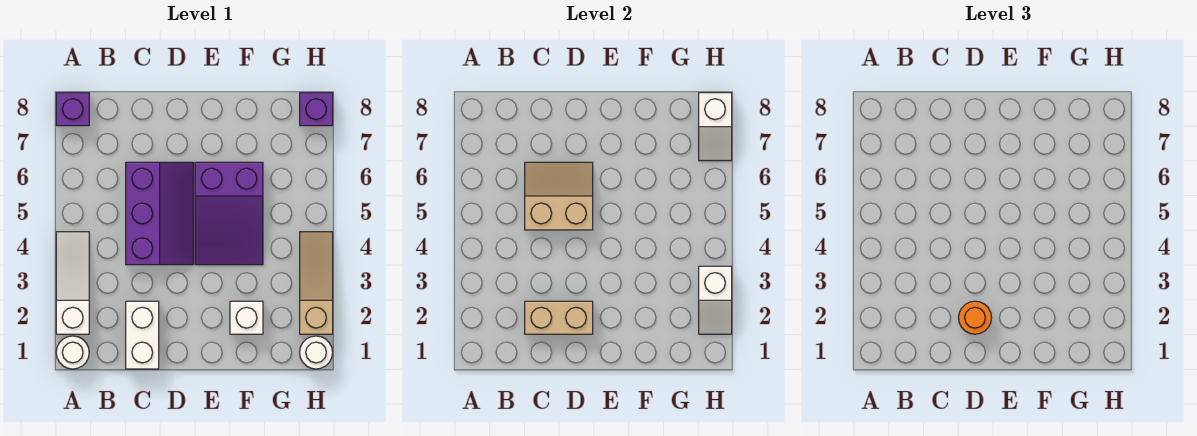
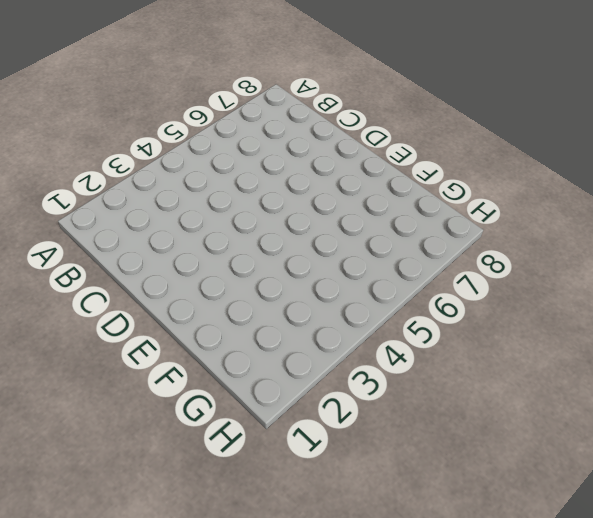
none -> white round brick A1 level 1
none -> white slope A2:A4 level 1 top 2
none -> purple brick A8 level 1

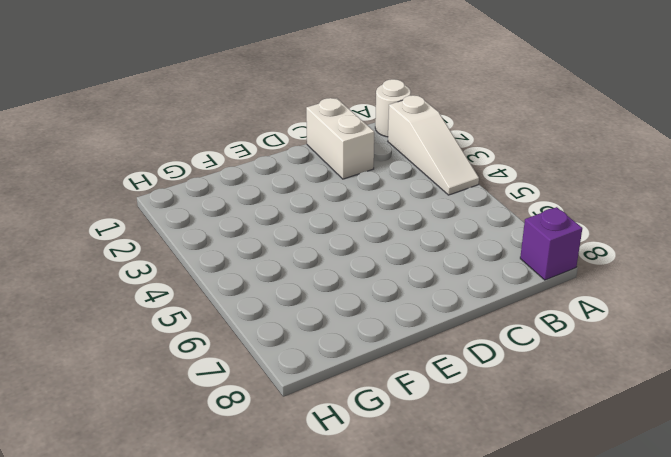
none -> purple slope C4:D6 level 1 top C
none -> purple slope E4:F6 level 1 top 6
none -> white brick F2 level 1

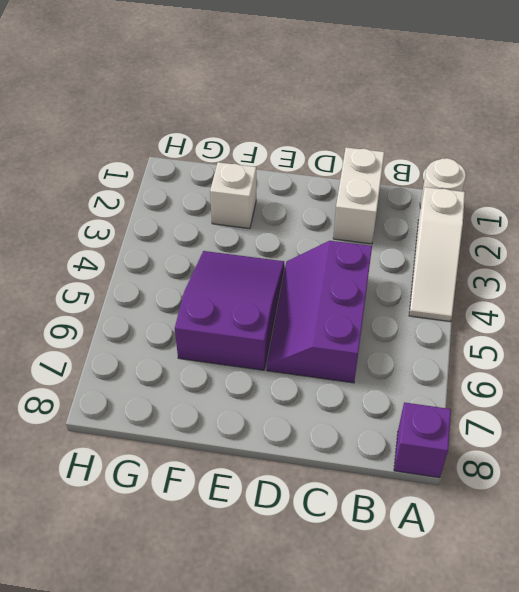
none -> white round brick H1 level 1
none -> tan slope H2:H4 level 1 top 2
none -> purple brick H8 level 1

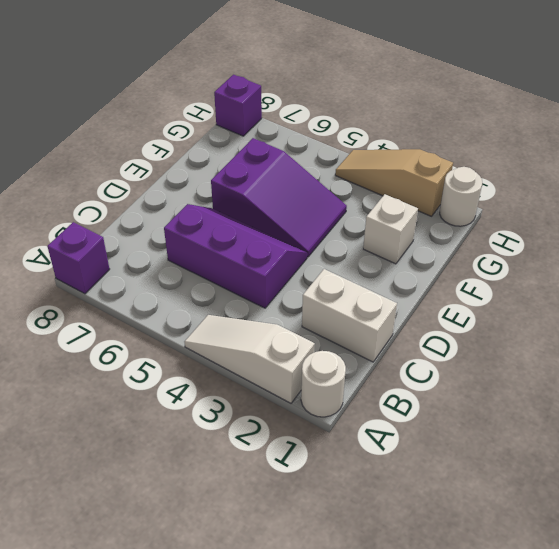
none -> tan brick C2:D2 level 2
none -> tan slope C5:D6 level 2 top 5
none -> white slope H2:H3 level 2 top 3

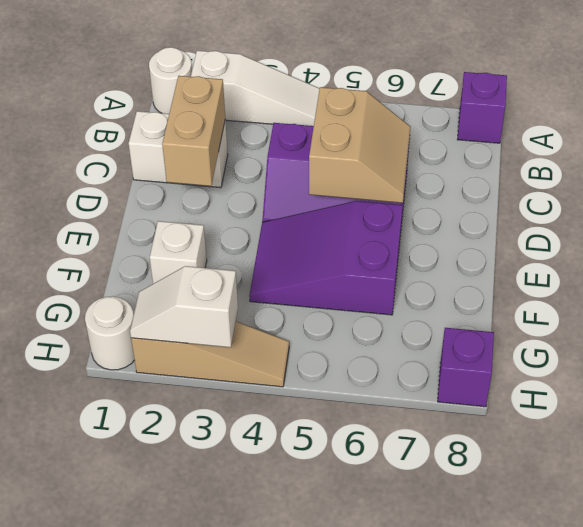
none -> white slope H7:H8 level 2 top 8
none -> orange round brick D2 level 3

